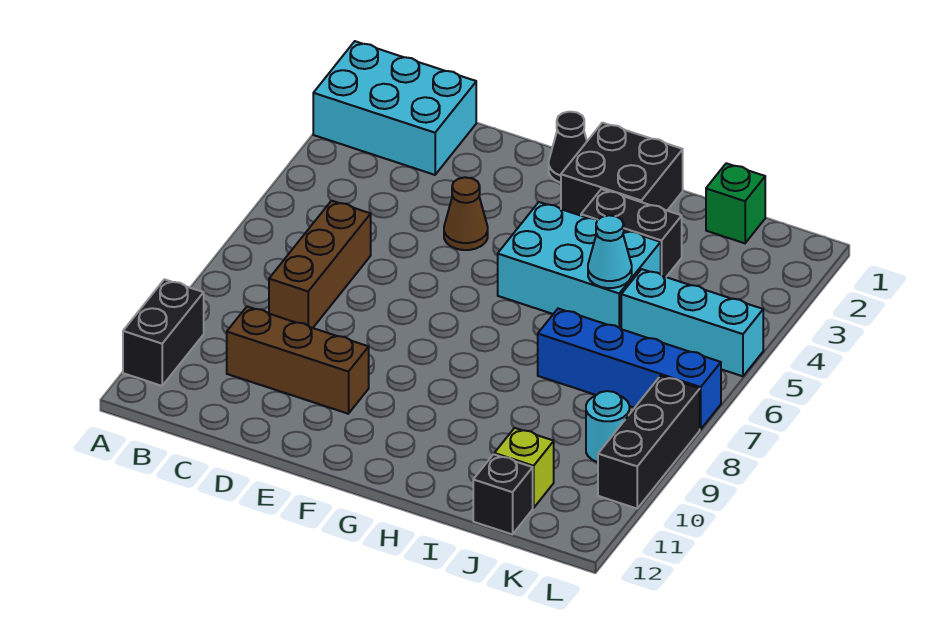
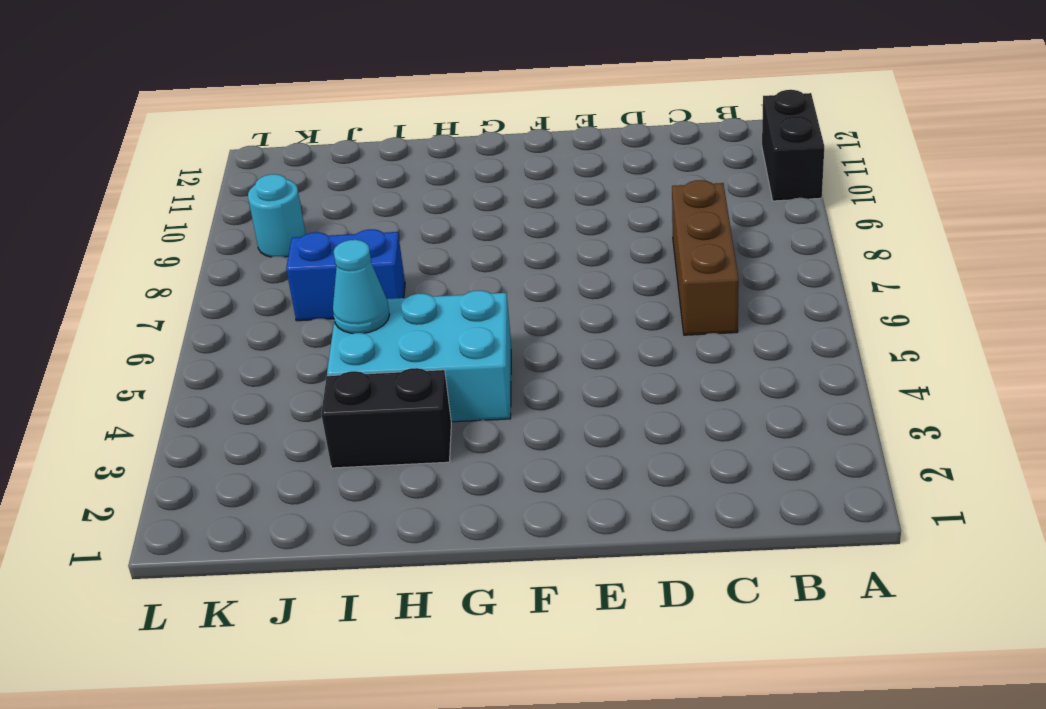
blue brick I7:J7 level 1 -> blue brick I7:L7 level 1
none -> cyan brick A1:C2 level 1
none -> brown brick C10:E10 level 1
none -> brown cone E4 level 1

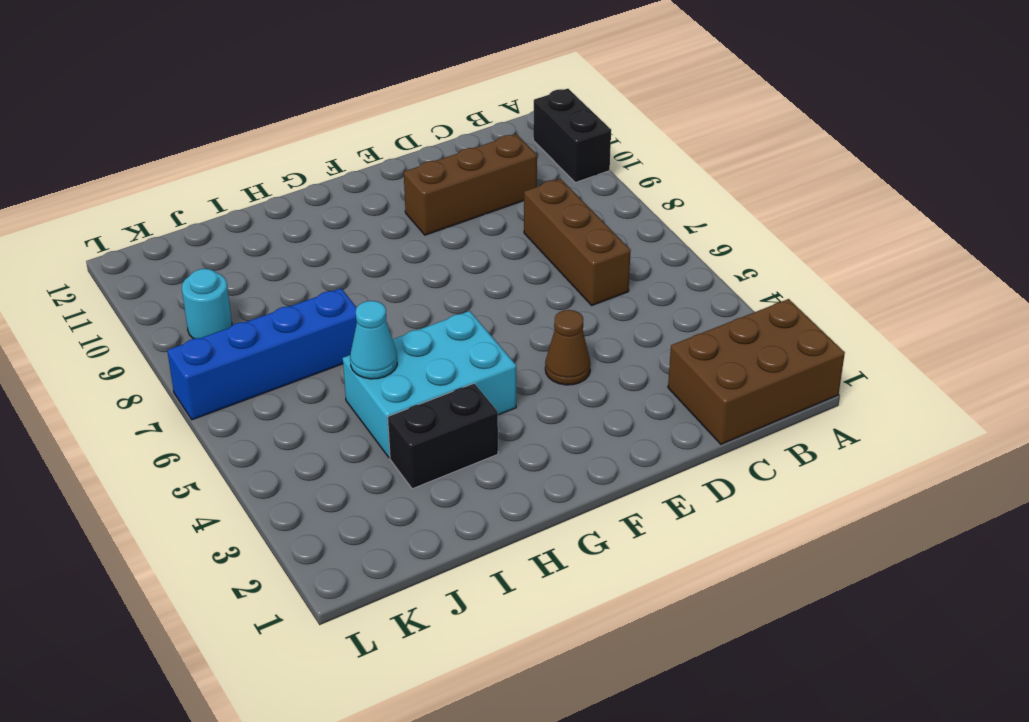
brown brick A1:C2 level 1 -> cyan brick A1:C2 level 1
none -> black cone F1 level 1
none -> black brick G1:H2 level 1
none -> green brick J1 level 1

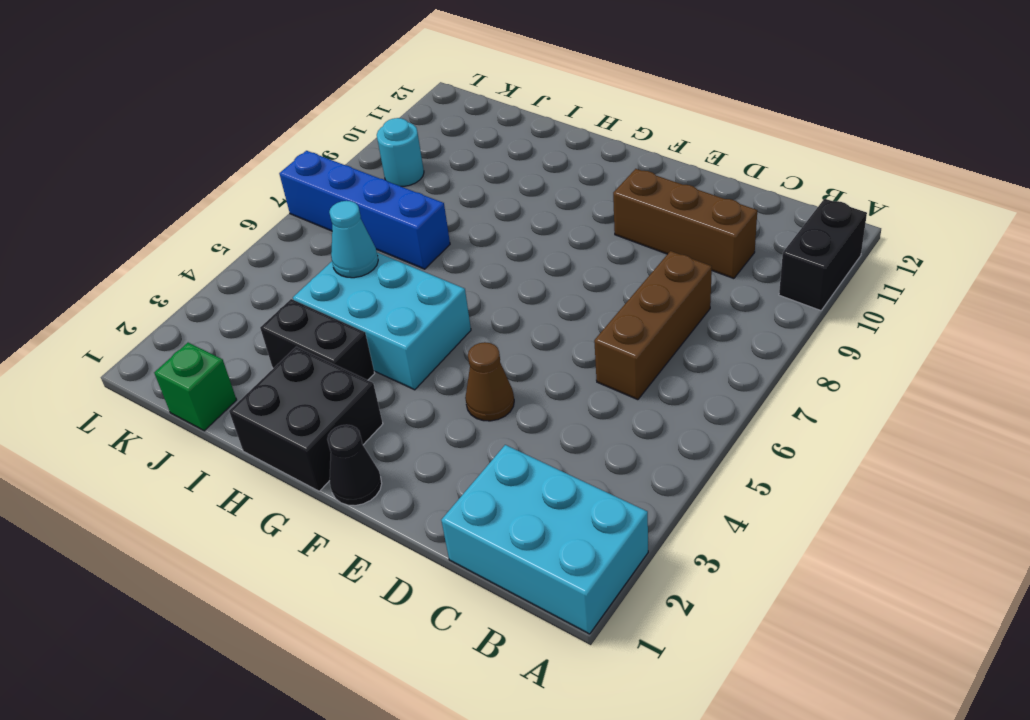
none -> cyan brick J5:L5 level 1
none -> lime brick J11 level 1
none -> black brick J12 level 1

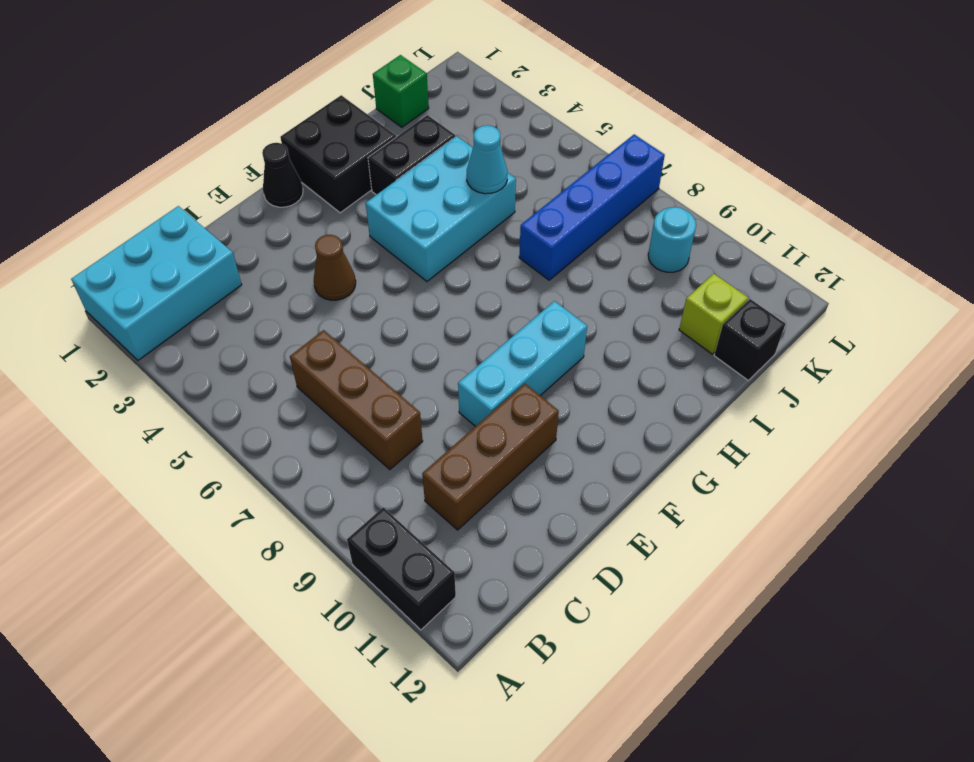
cyan brick E9:G9 level 1 -> cyan brick J5:L5 level 1
none -> black brick L8:L10 level 1

